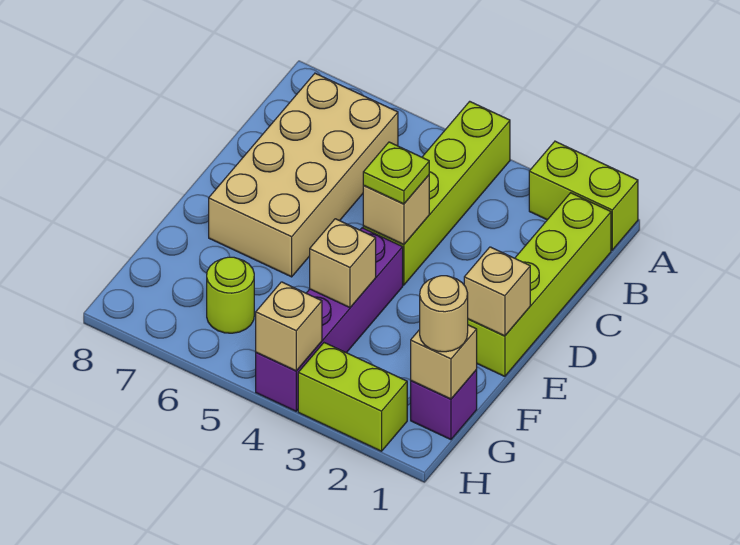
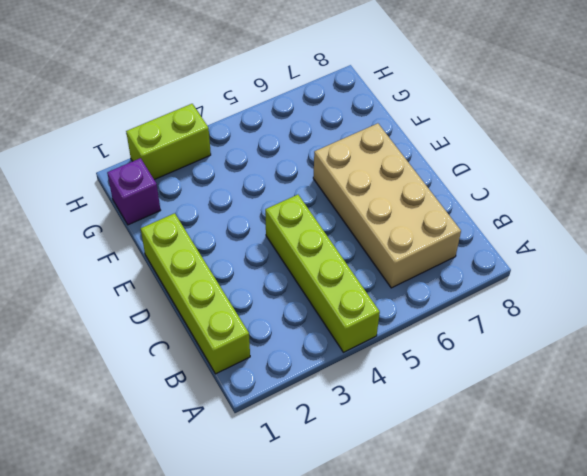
none -> lime brick A1:A2 level 1
none -> purple brick E4:H4 level 1
none -> lime round brick G6 level 1

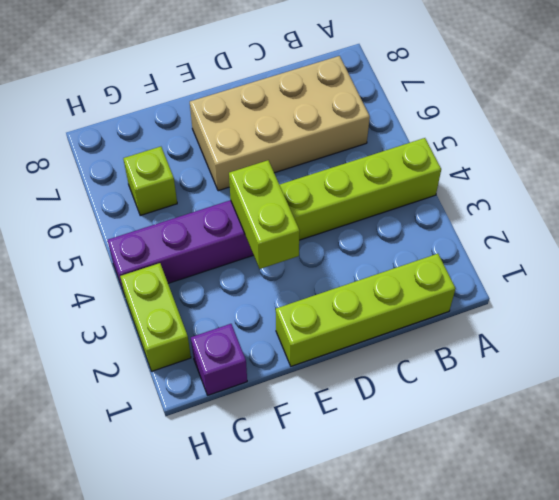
lime brick E3:E4 level 2 -> lime brick A1:A2 level 1
lime brick G6 level 1 -> lime round brick G6 level 1
none -> tan brick D4 level 2
none -> tan brick E1 level 2
none -> tan brick F4 level 2

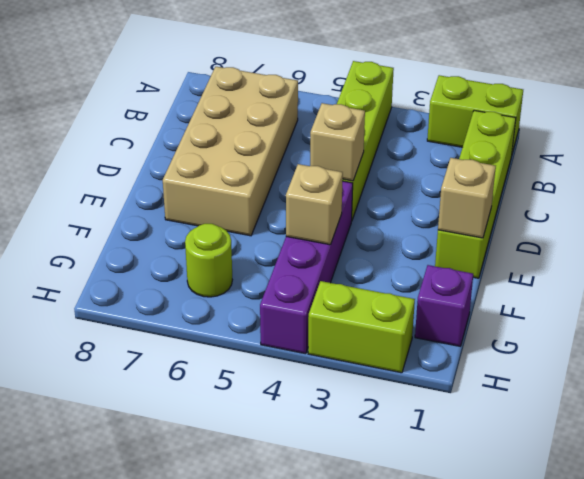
none -> tan brick G1 level 2
none -> tan brick H4 level 2
none -> lime plate D4 level 3

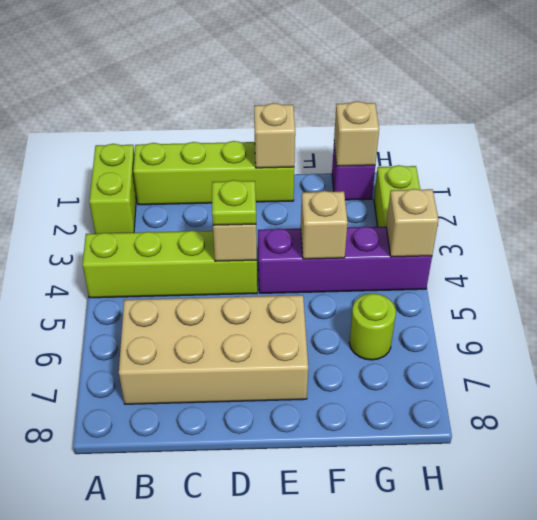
none -> tan round brick G1 level 3

